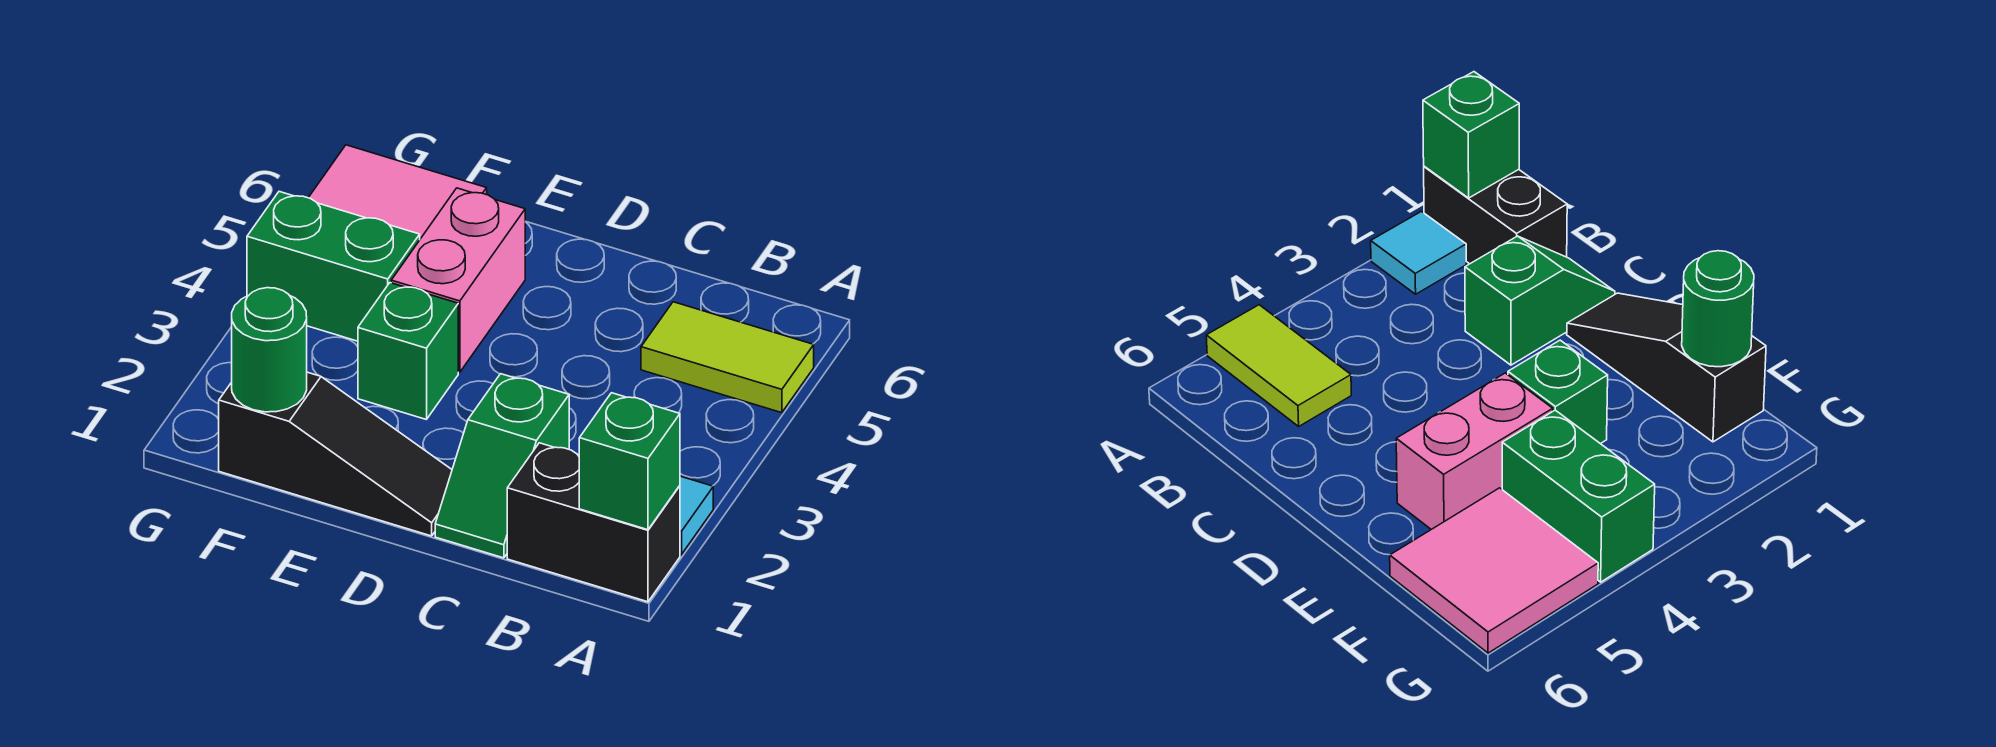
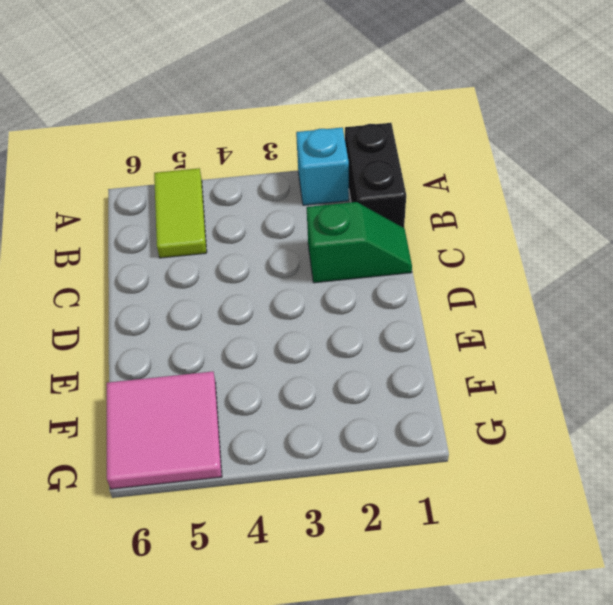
cyan brick A2 level 1 -> cyan tile A2 level 1
none -> black slope D1:F1 level 1 top F
none -> green brick E3 level 1

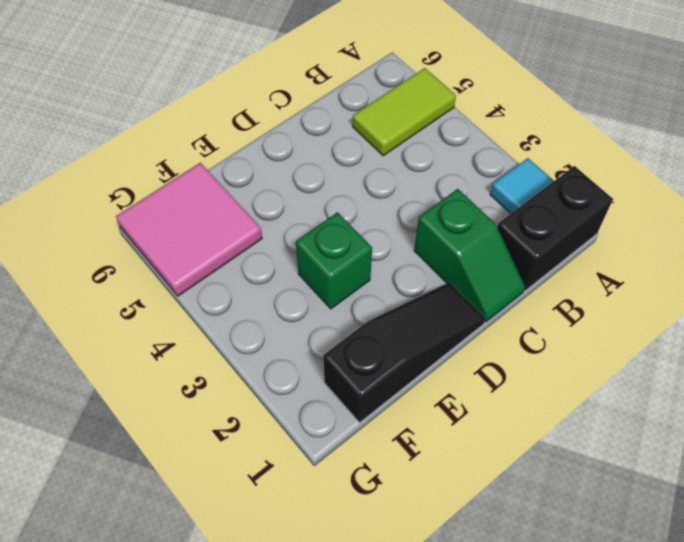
none -> pink brick E4:E5 level 1
none -> green brick F4:G4 level 1

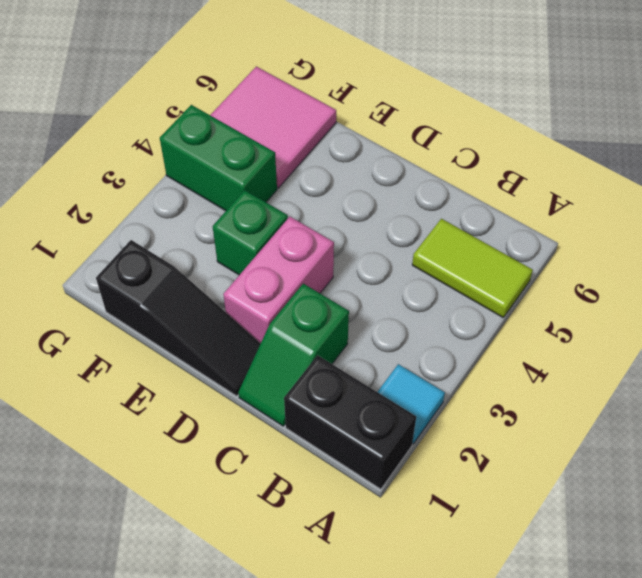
pink brick D2:D3 level 1 -> pink brick E4:E5 level 1
none -> green brick A1 level 2
none -> green round brick F1 level 2

